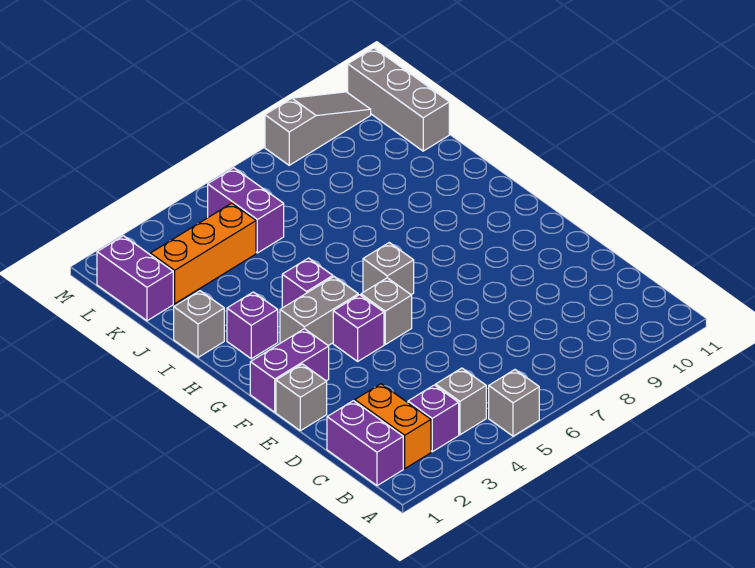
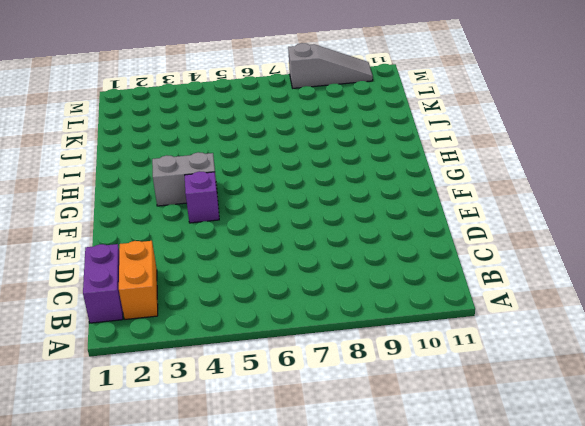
none -> grey brick A5 level 1
none -> purple brick B3 level 1
none -> grey brick B4 level 1

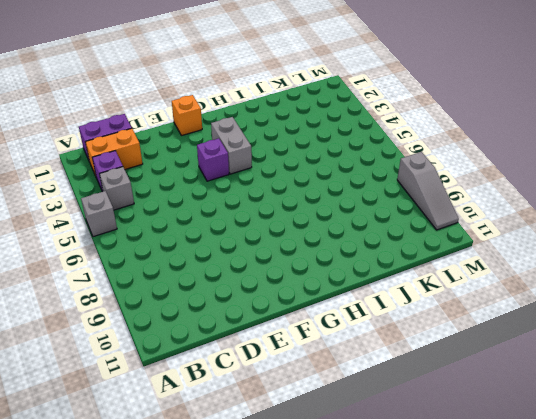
orange brick F1 level 1 -> purple brick F1:F2 level 1
none -> grey brick E1 level 1
none -> grey brick F5 level 1
none -> grey brick G6 level 1

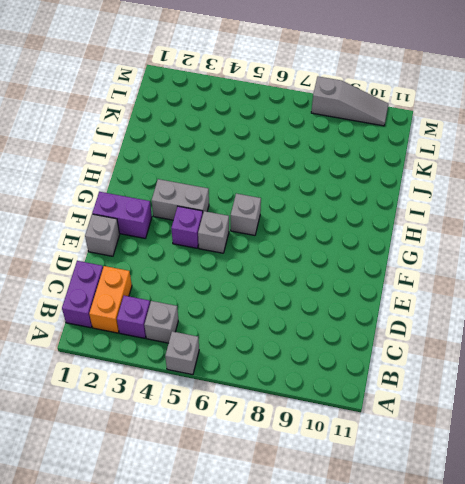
none -> purple brick H2 level 1
none -> purple brick H4 level 1
none -> grey brick I1 level 1

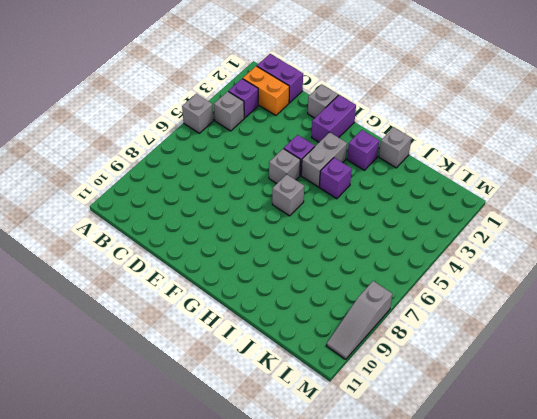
none -> purple brick K1:L1 level 1
none -> orange brick K2:K4 level 1
none -> purple brick K5:L5 level 1

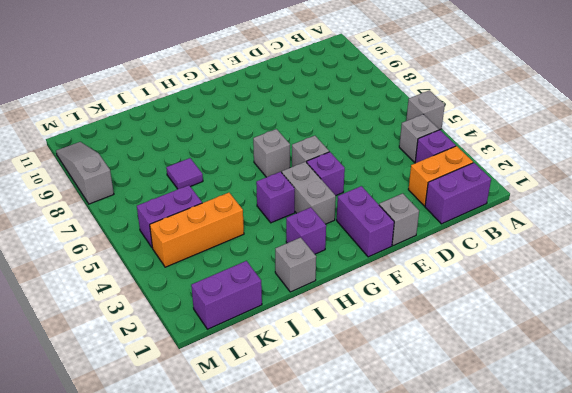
orange brick J4:L4 level 1 -> orange brick K2:K4 level 1
purple tile J7 level 1 -> none
none -> grey brick K11:M11 level 1

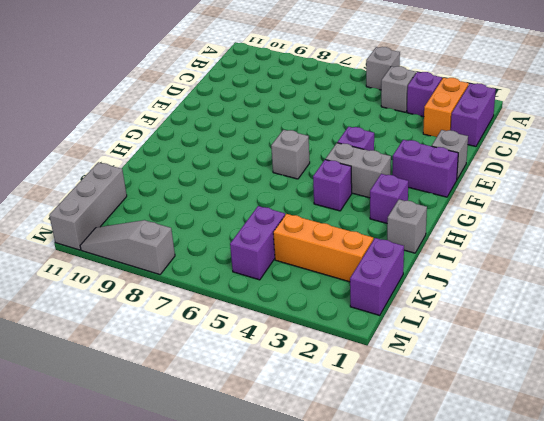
none -> grey brick F5 level 1

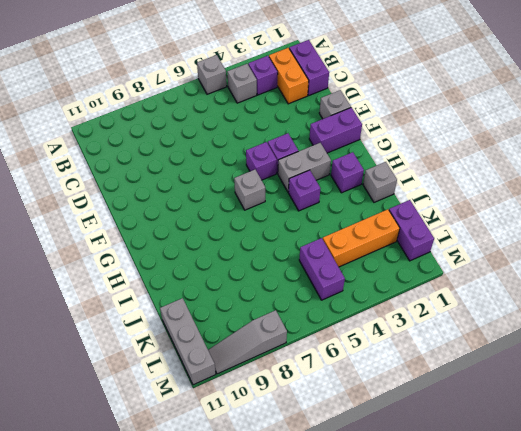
purple brick F5 level 1 -> grey brick F5 level 1

